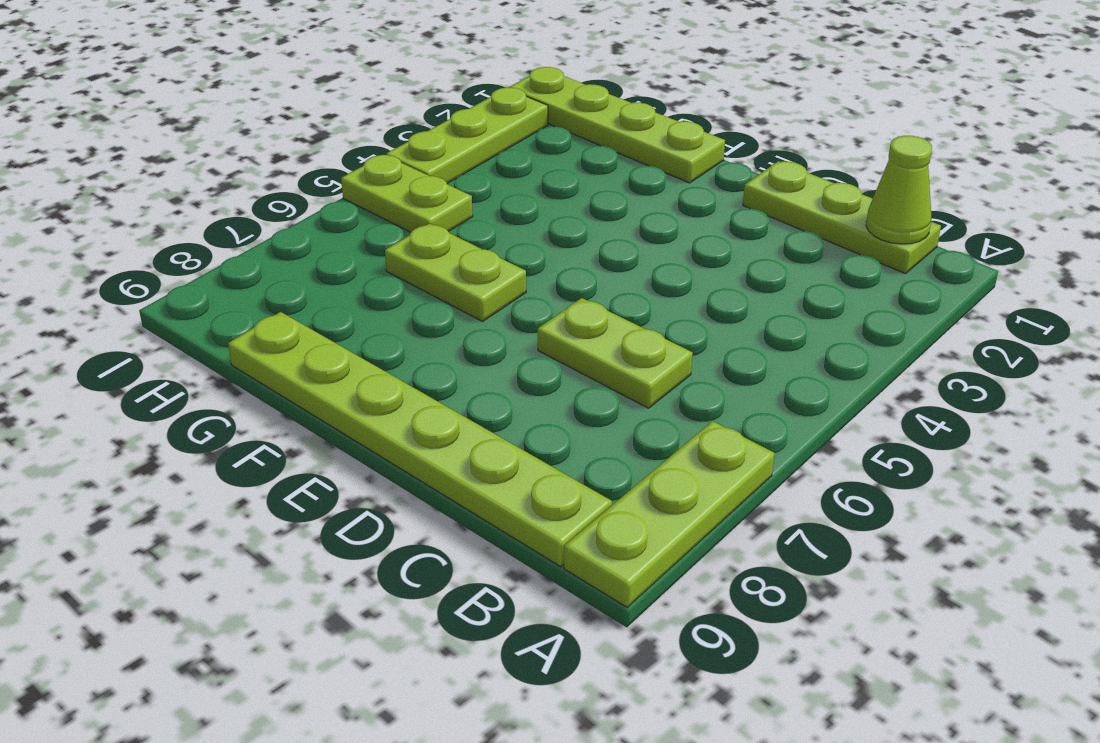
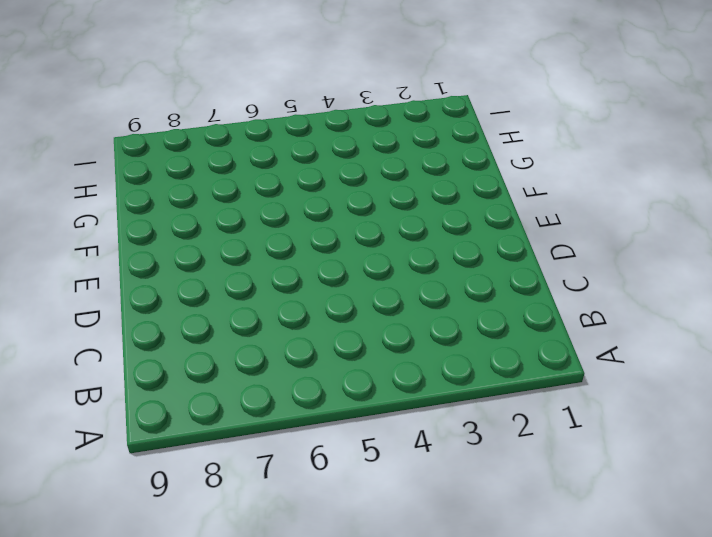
none -> lime plate A7:A9 level 1
none -> lime plate B1:D1 level 1

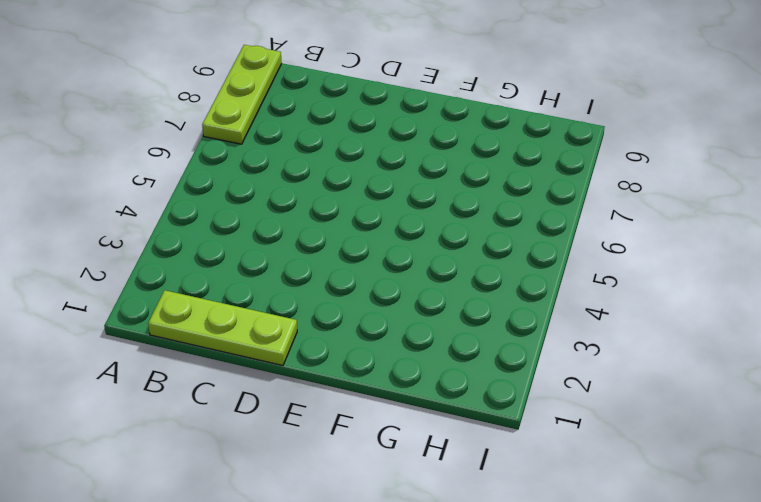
none -> lime plate B9:G9 level 1
none -> lime plate C6:D6 level 1

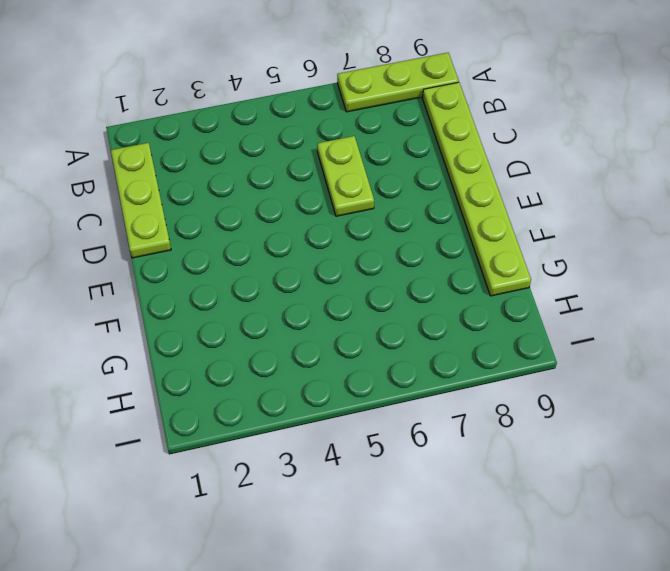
none -> lime plate F1:I1 level 1
none -> lime plate F6:G6 level 1

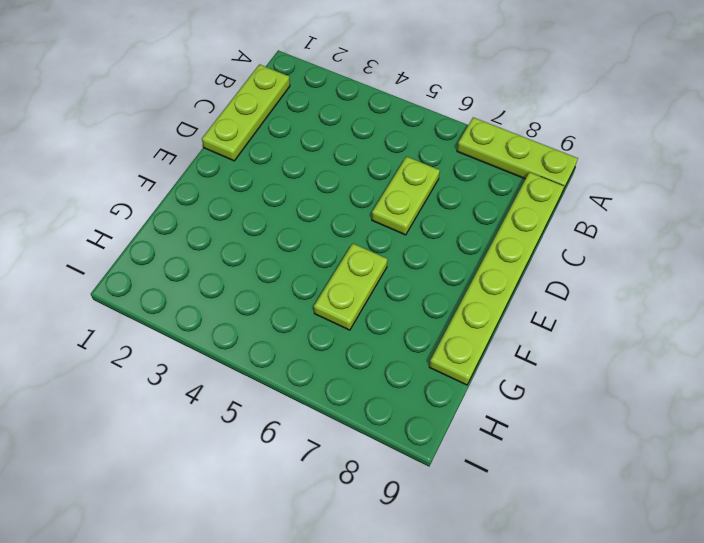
none -> lime plate F1:I1 level 1
none -> lime plate H5:I5 level 1

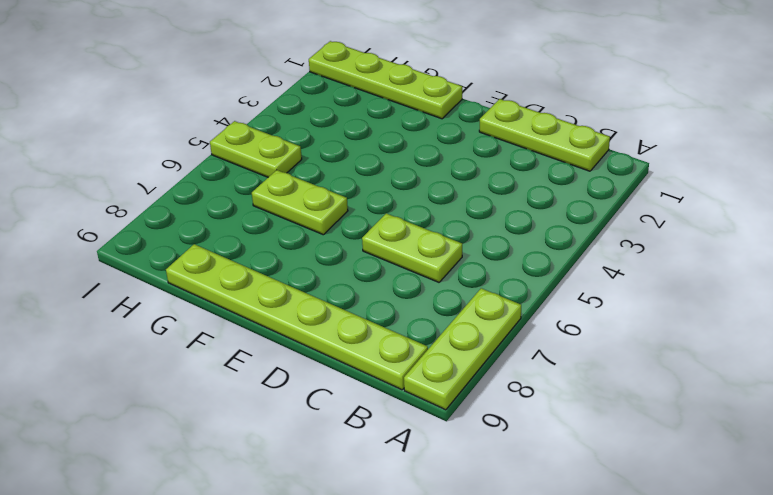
none -> lime plate I2:I4 level 1
none -> lime cone B1 level 2

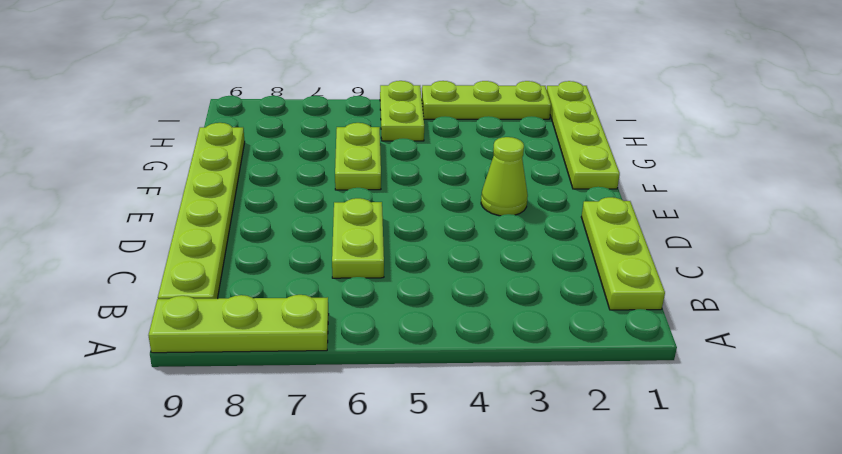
lime cone E3 level 1 -> lime cone B1 level 2

